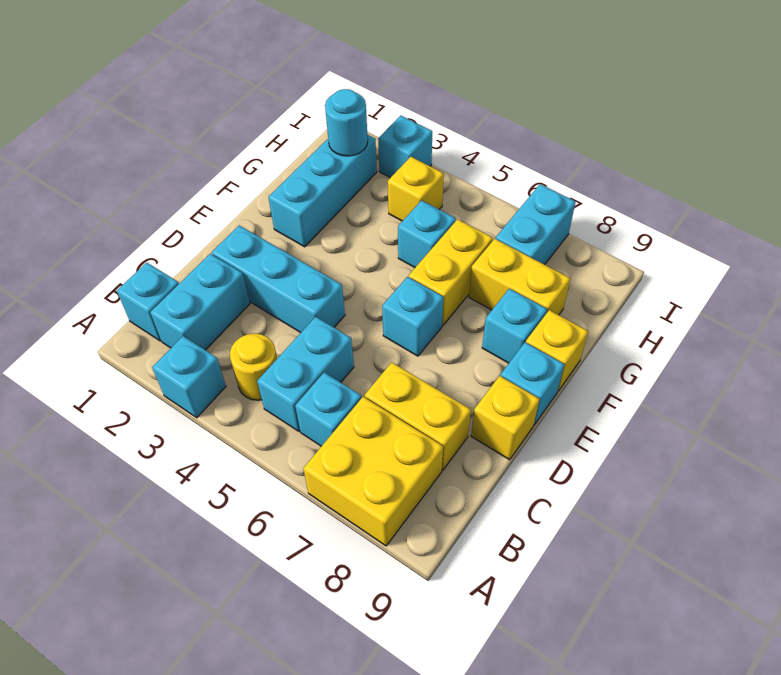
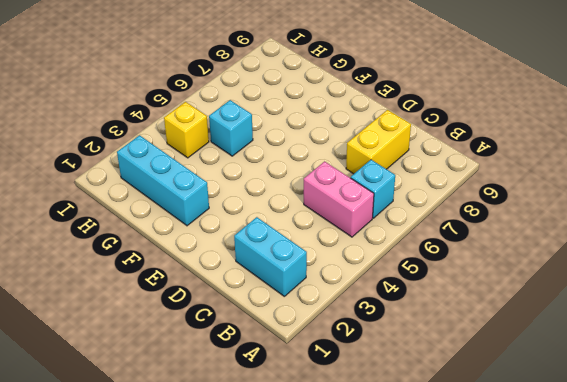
pink brick B5:C5 level 1 -> cyan brick B5:C5 level 1
none -> cyan brick A3 level 1
none -> yellow brick A7:B8 level 1
none -> cyan brick B1 level 1

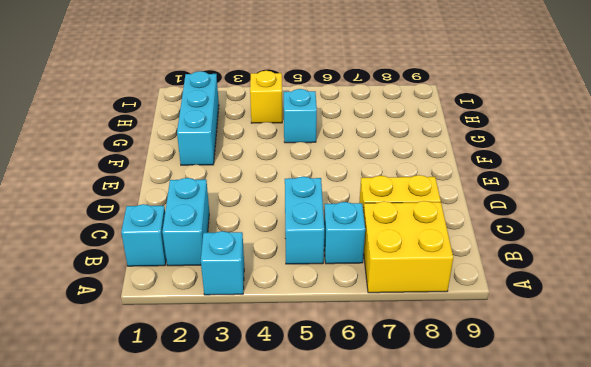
none -> yellow round brick B4 level 1
none -> cyan brick D2:D4 level 1
none -> yellow brick D9 level 1

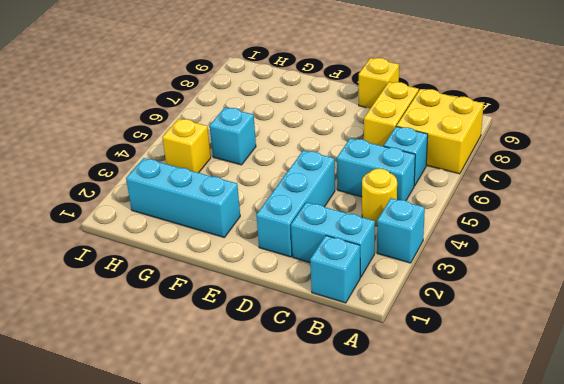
none -> cyan brick E6 level 1
none -> cyan brick E9 level 1
none -> yellow brick F6:G6 level 1

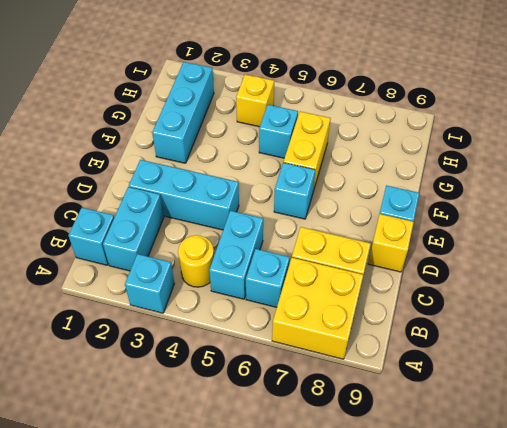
none -> cyan brick F8 level 1
none -> yellow brick F9 level 1
none -> yellow brick G7:G8 level 1

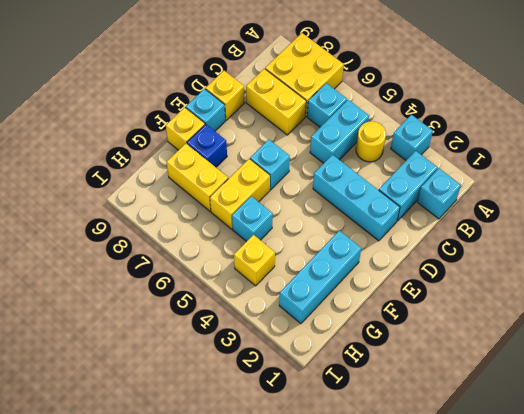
blue brick F8 level 1 -> cyan brick F8 level 1
none -> cyan brick H7:I7 level 1
none -> cyan brick I3 level 1
none -> cyan round brick H2 level 2

